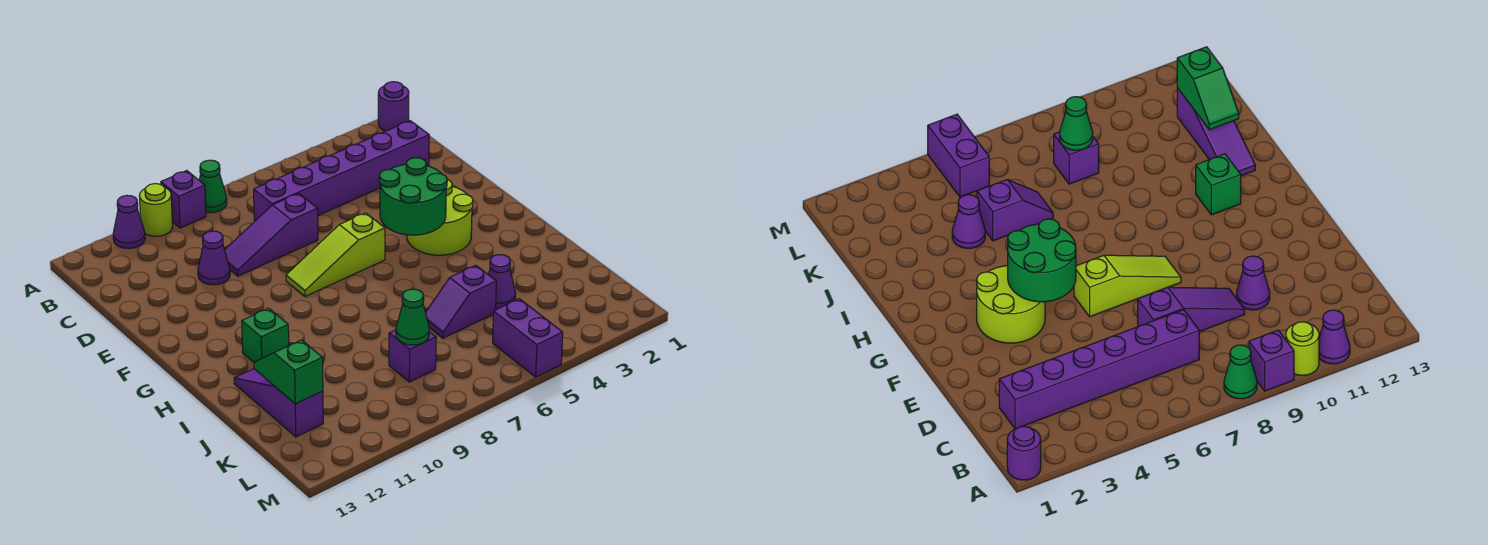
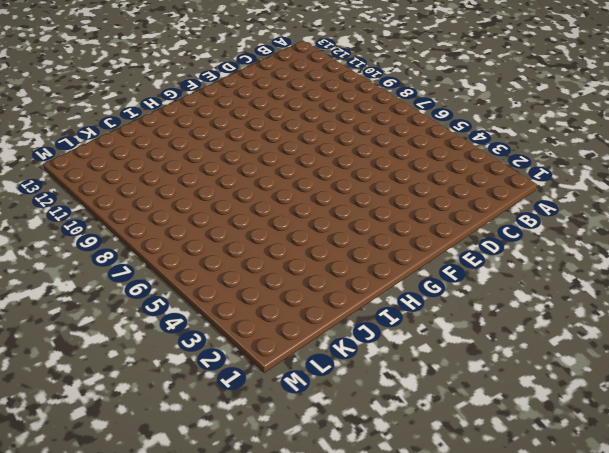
none -> purple round brick A1 level 1
none -> green cone A8 level 1
none -> purple brick A9 level 1

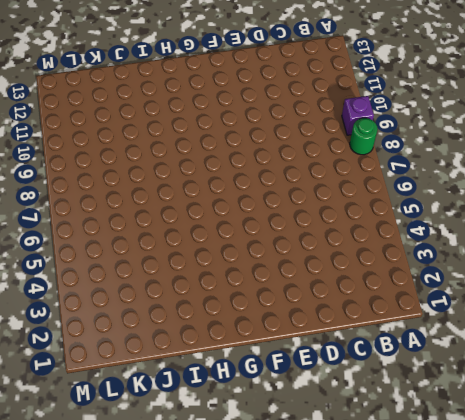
green round brick A8 level 1 -> green cone A8 level 1
none -> purple round brick A1 level 1
none -> lime round brick A10 level 1
none -> purple cone A11 level 1

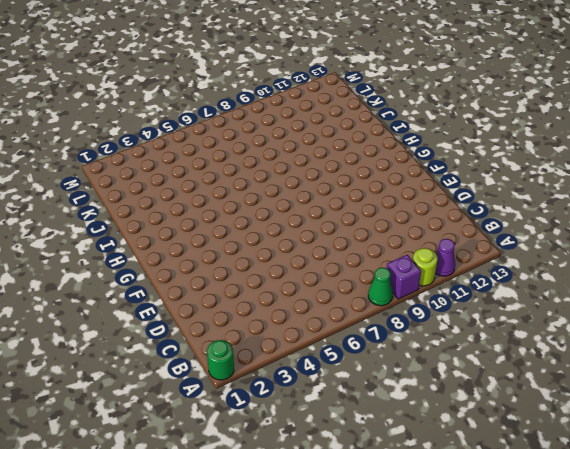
green round brick A1 level 1 -> purple round brick A1 level 1
none -> purple brick C2:C7 level 1
none -> purple slope D7:D9 level 1 top 7
none -> purple cone D10 level 1

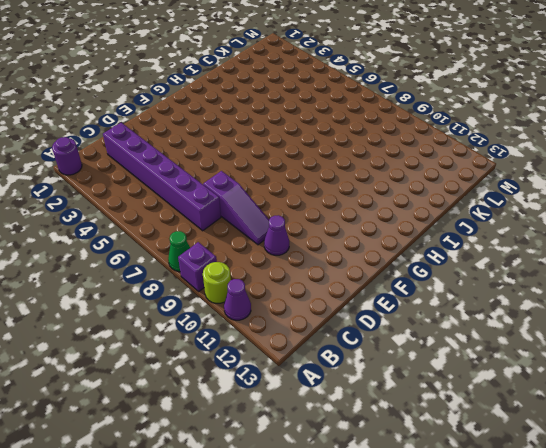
none -> lime round brick F3:G4 level 1
none -> lime slope F6:F8 level 1 top 6
none -> green brick H11 level 1

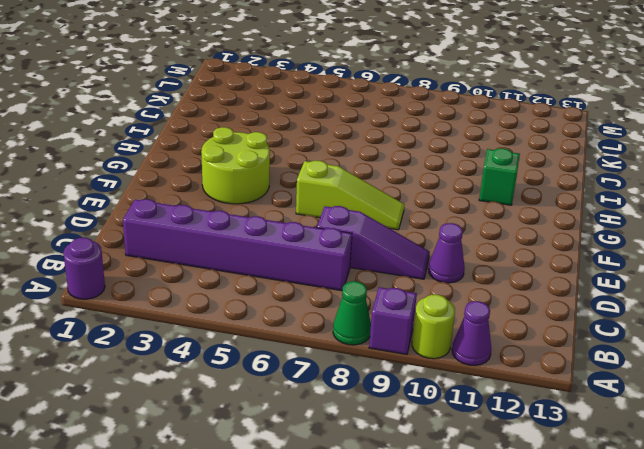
none -> purple slope I12:K12 level 1 top K
none -> purple cone J4 level 1
none -> purple slope J5:J6 level 1 top 5

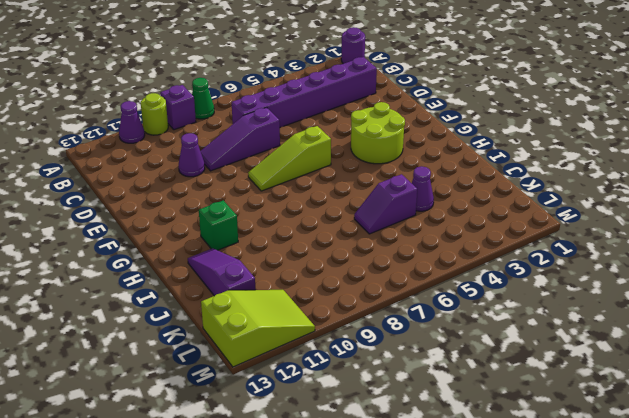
lime slope L11:M13 level 1 top 13 -> none
none -> purple brick K8 level 1
none -> purple brick L5:M5 level 1
none -> green round brick F4:G5 level 2

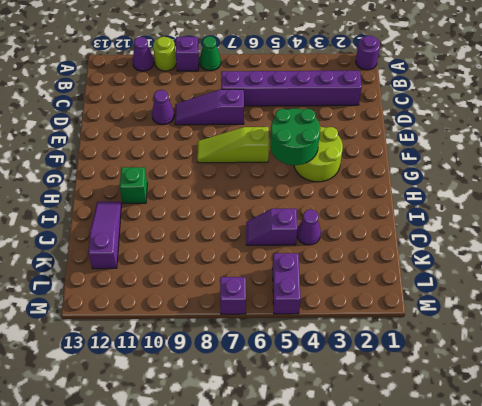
purple brick M7 level 1 -> purple brick K8 level 1
none -> green slope J12:K12 level 2 top K
none -> green cone K8 level 2

